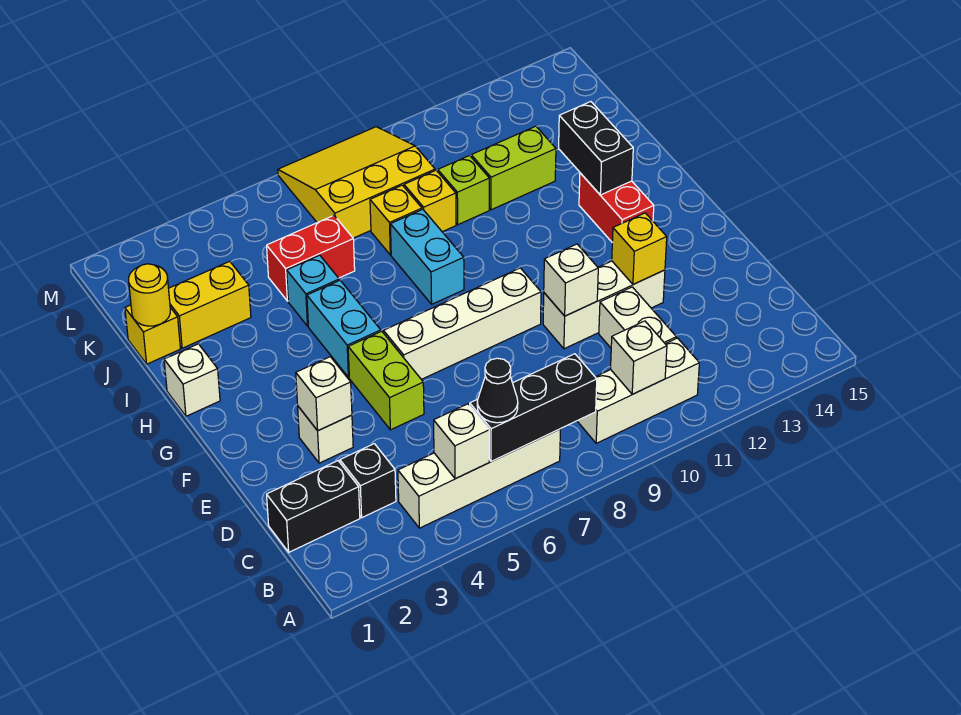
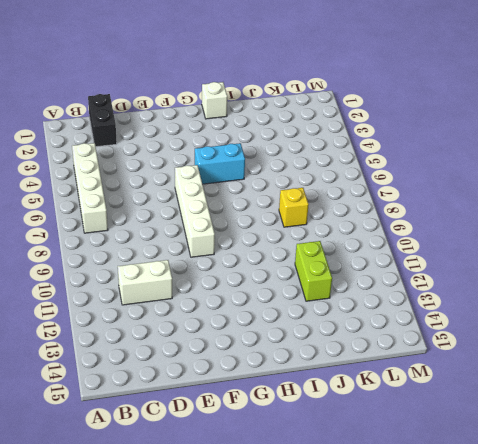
none -> white brick B9:B11 level 1
none -> black brick C3 level 1
none -> white brick E3 level 1
none -> lime brick E5:F5 level 1

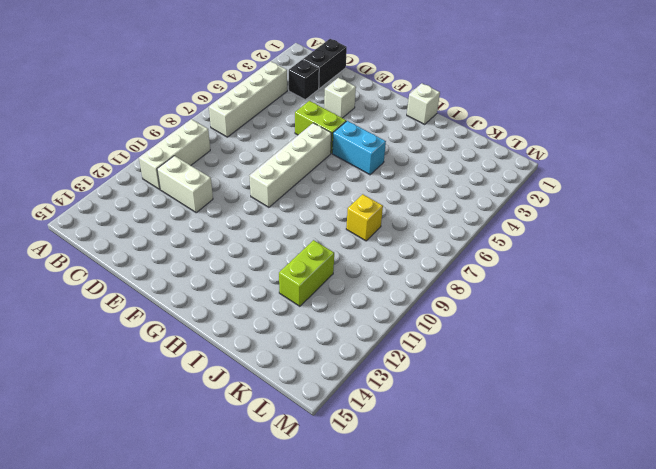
none -> white brick E10:E12 level 1
none -> red brick G13:H13 level 1
none -> cyan brick H8:I8 level 1
none -> cyan brick I5 level 1

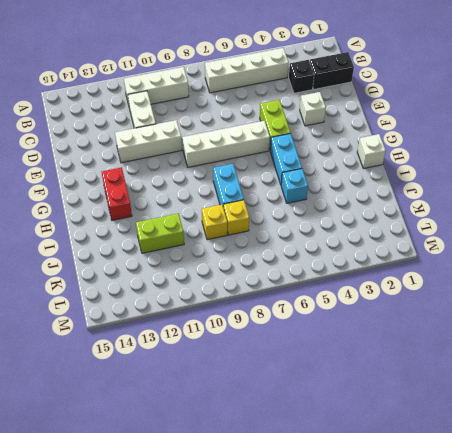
none -> yellow brick J1 level 1
none -> yellow brick J2:J3 level 1
none -> red brick J5:J6 level 1
none -> lime brick J10 level 1

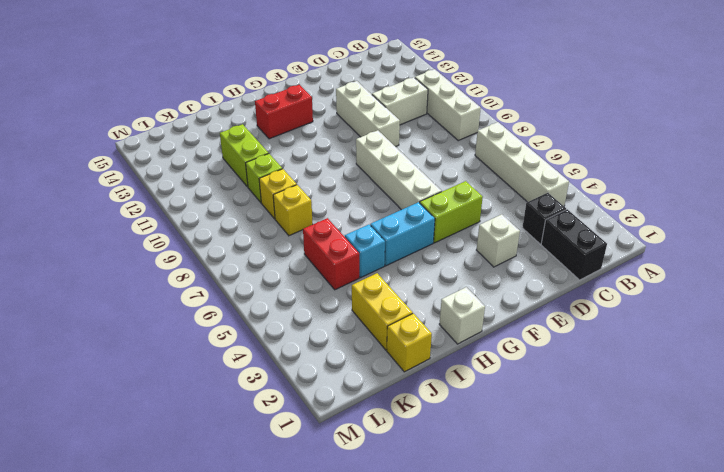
none -> cyan brick H8:I8 level 1
none -> yellow slope K7:M9 level 1 top K
none -> white brick B5 level 2
none -> black brick B6:B8 level 2

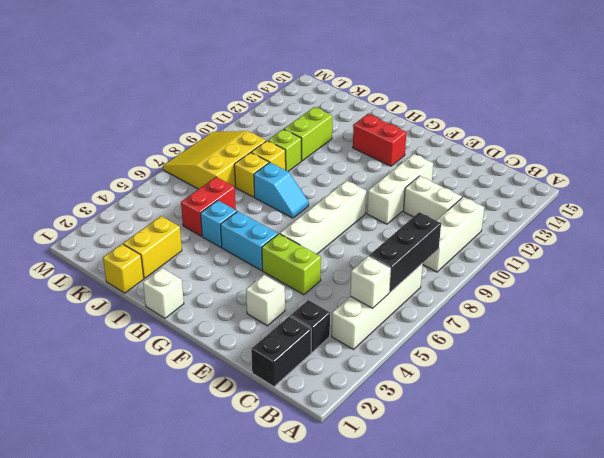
cyan slope H8:I8 level 1 top I -> cyan brick H8:I8 level 1
none -> white brick B10 level 2
none -> white brick E3 level 2
none -> white brick E10 level 2
none -> yellow brick E12 level 2

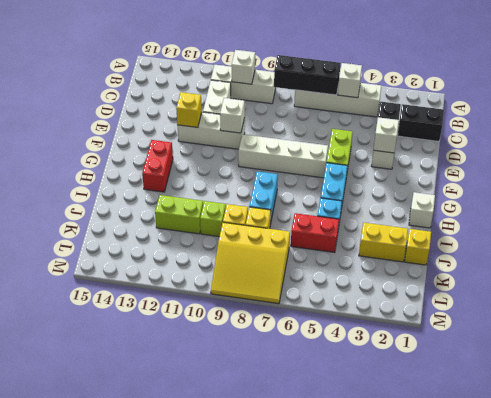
none -> black brick H13:I13 level 2
none -> yellow round brick J1 level 2
none -> black cone B6 level 3

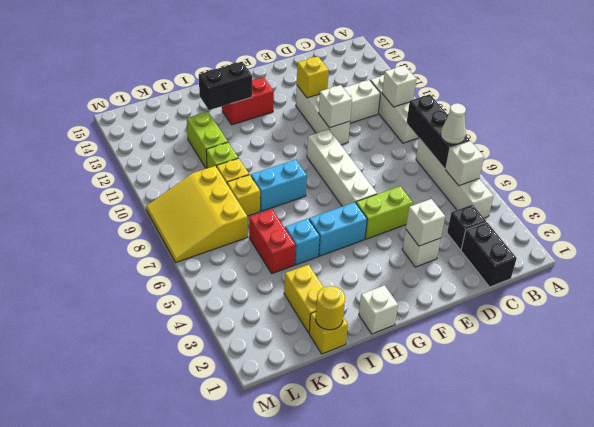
white cone B6 level 3 -> black cone B6 level 3

